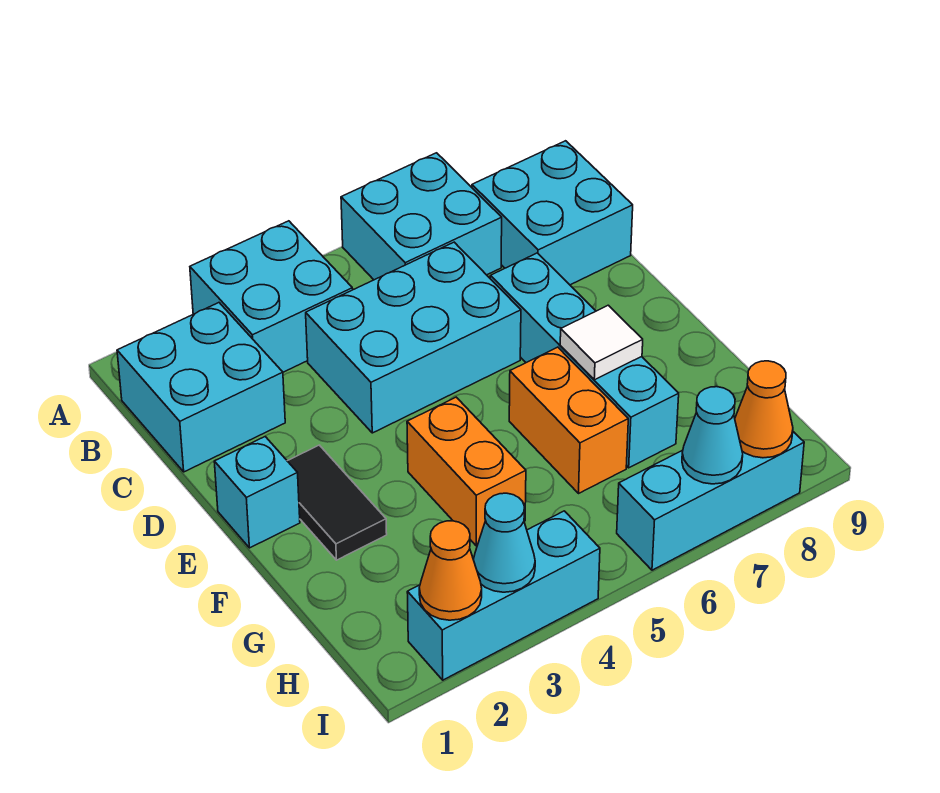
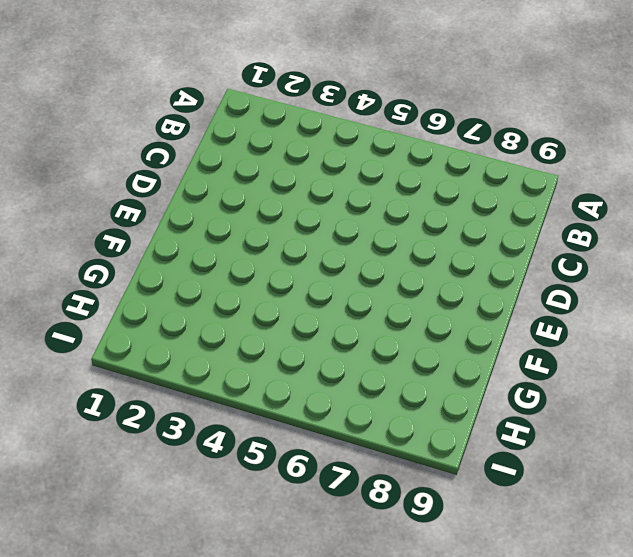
none -> cyan brick A3:B4 level 1
none -> cyan brick A6:B7 level 1
none -> cyan brick B1:C2 level 1

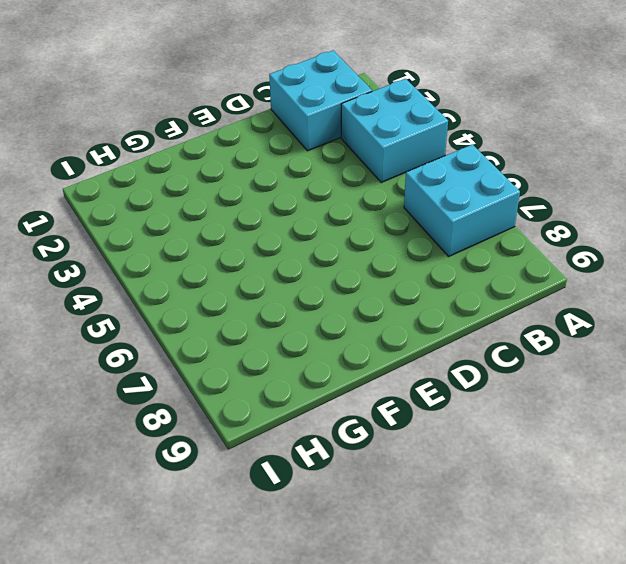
none -> cyan brick B8:C9 level 1
none -> cyan brick C4:D6 level 1
none -> cyan brick D7:G7 level 1

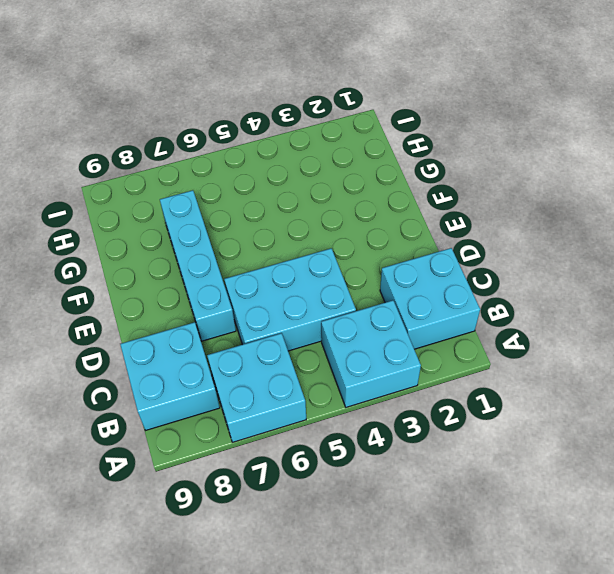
none -> cyan brick E1 level 1
none -> black tile E2:F2 level 1
none -> orange brick F4:G4 level 1

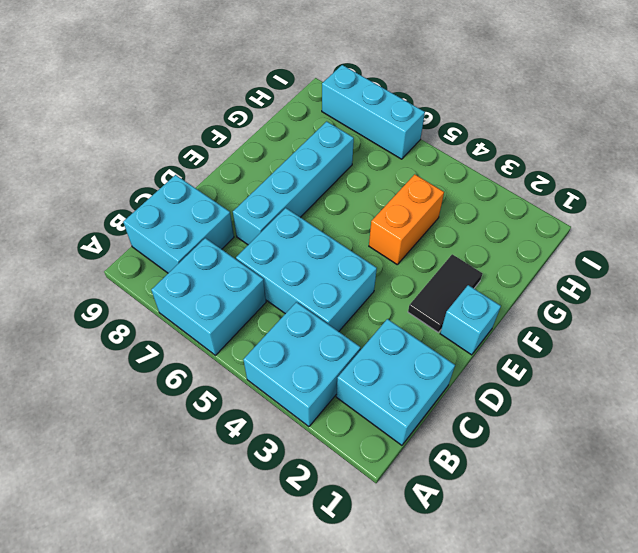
none -> orange brick F6:G6 level 1
none -> cyan brick I2:I4 level 1
none -> white tile F7 level 2

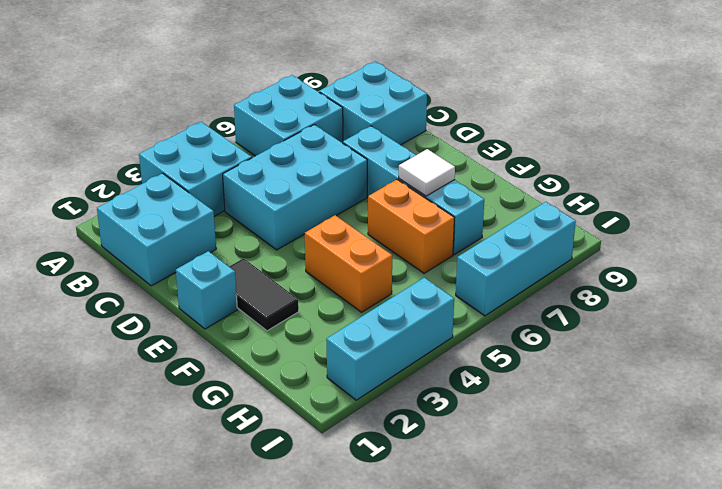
none -> orange cone I2 level 2
none -> cyan cone I3 level 2
none -> cyan cone I7 level 2

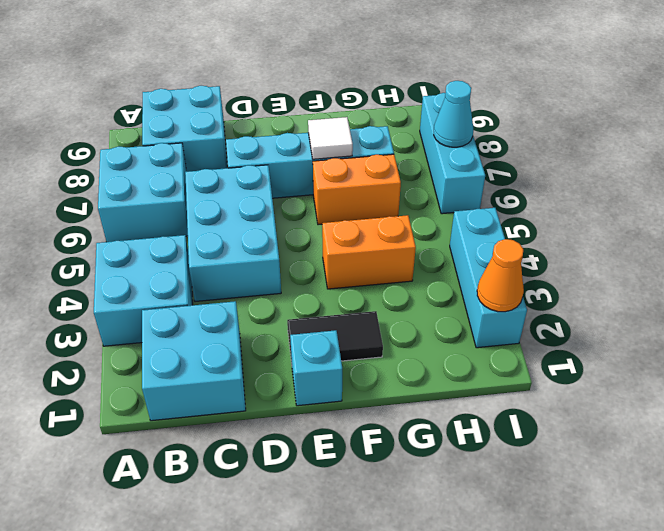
none -> cyan cone I3 level 2
none -> orange cone I8 level 2

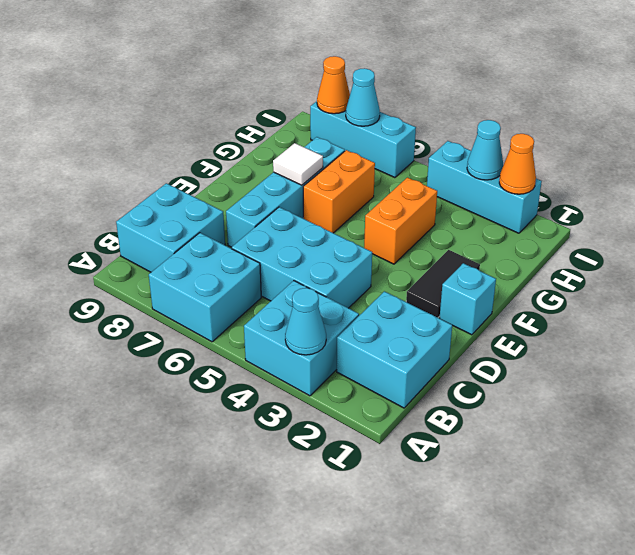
cyan cone A3 level 2 -> none

